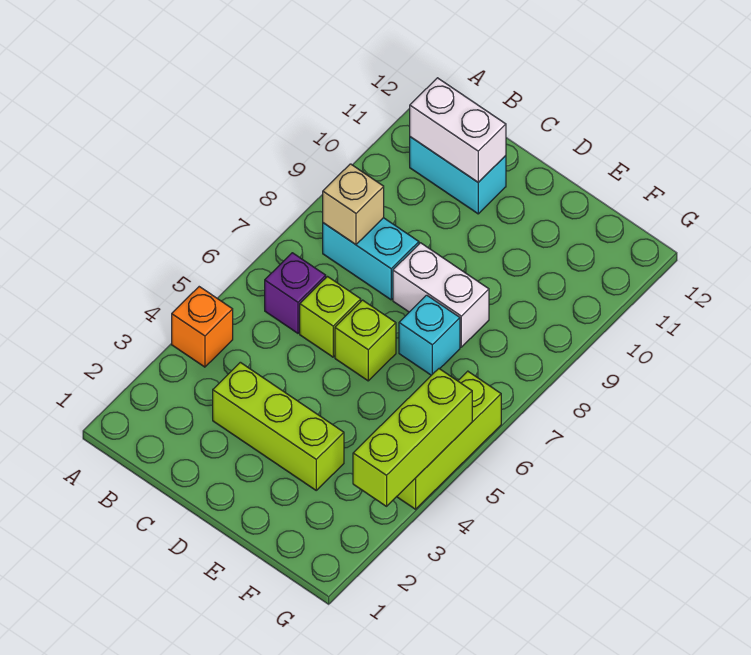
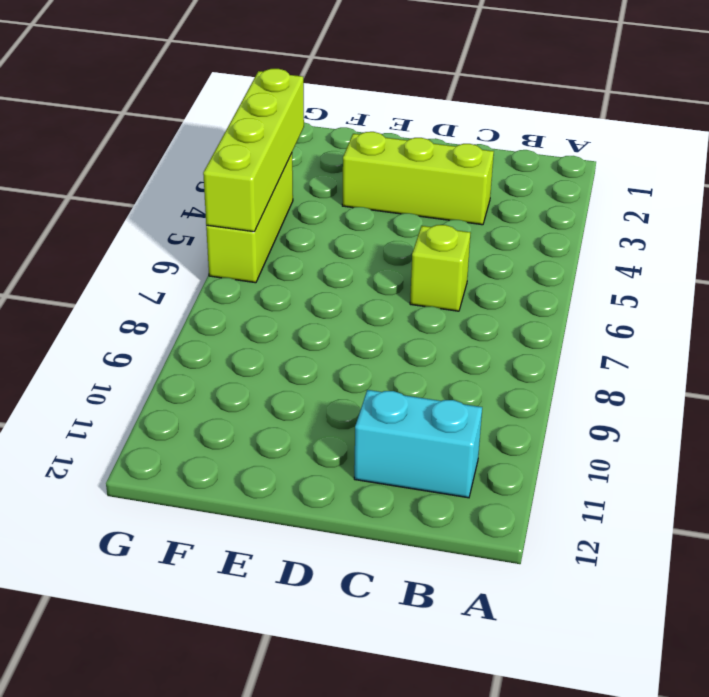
lime brick G3:G6 level 2 -> lime brick G3:G5 level 2
none -> orange brick A4 level 1
none -> purple brick B6 level 1
none -> cyan brick B8:C8 level 1

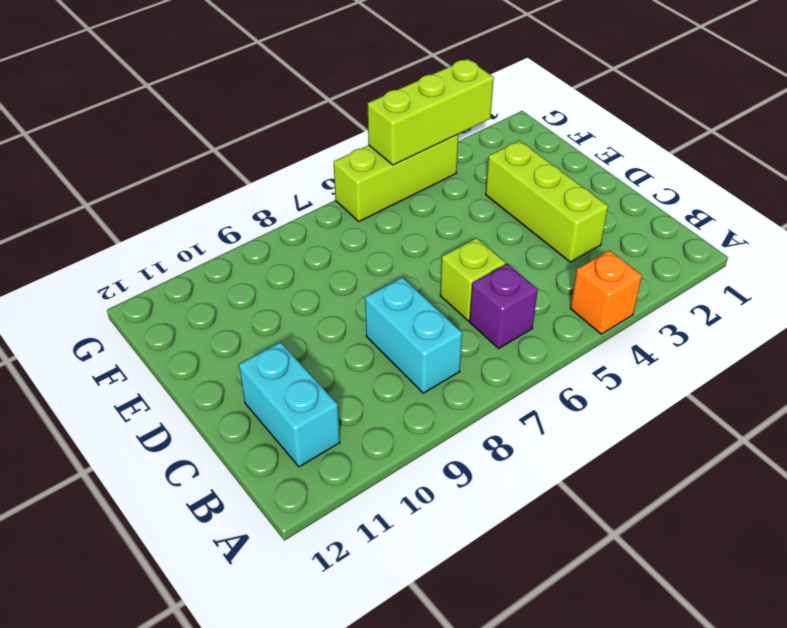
none -> lime brick D6 level 1
none -> white brick D8:E8 level 1
none -> cyan brick E7 level 1

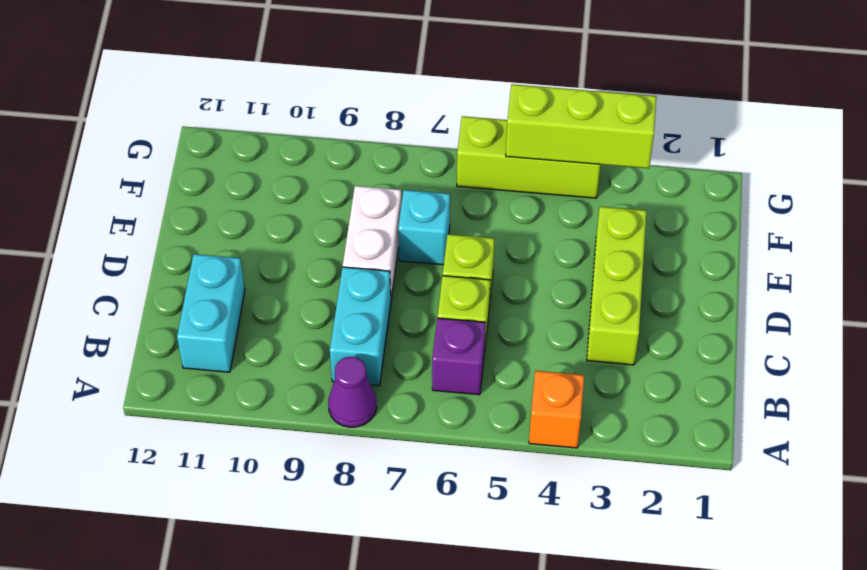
purple cone A8 level 1 -> none
none -> tan brick B8 level 2
none -> white brick B11:C11 level 2

